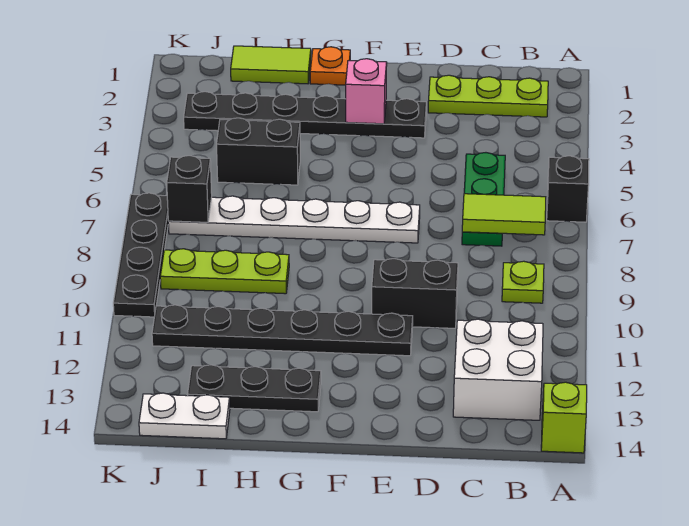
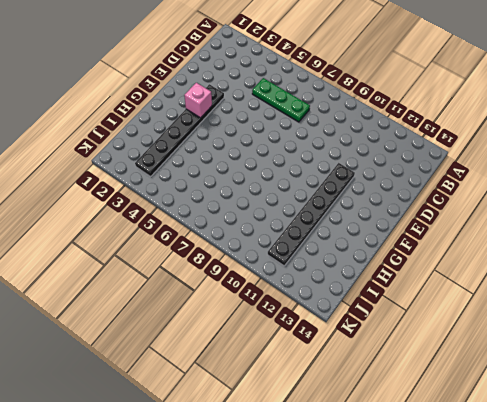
none -> black brick A6 level 1
none -> lime brick A14 level 1
none -> lime plate B2:D2 level 1

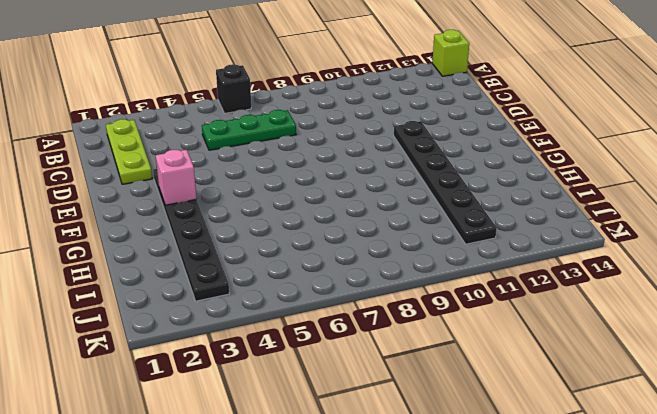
none -> lime plate B9 level 1
none -> white brick B12:C13 level 1
none -> black brick D10:E10 level 1

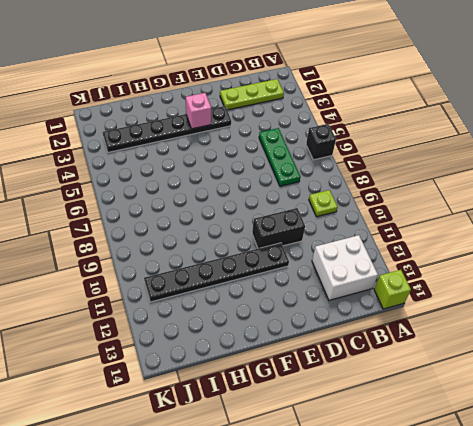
none -> white plate E7:J7 level 1
none -> orange plate G1 level 1
none -> black plate G13:I13 level 1

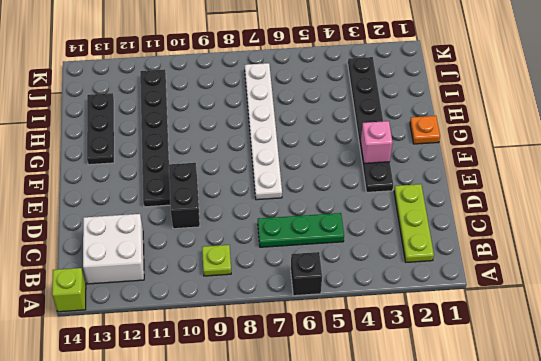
none -> lime tile H1:I1 level 1
none -> black brick H5:I5 level 1
none -> lime plate H9:J9 level 1

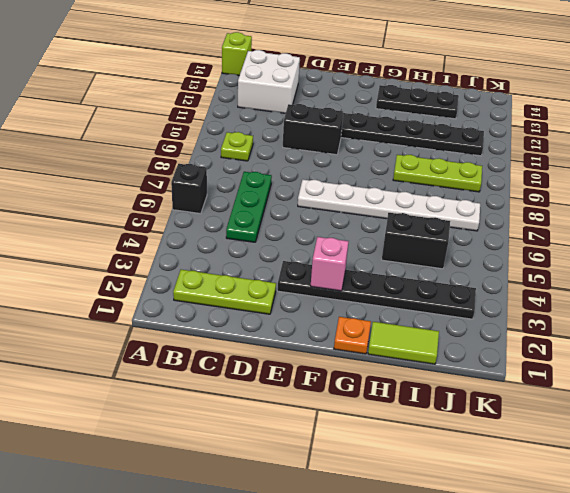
none -> white plate I14:J14 level 1
none -> black plate K7:K10 level 1
none -> lime tile B7:C7 level 2

